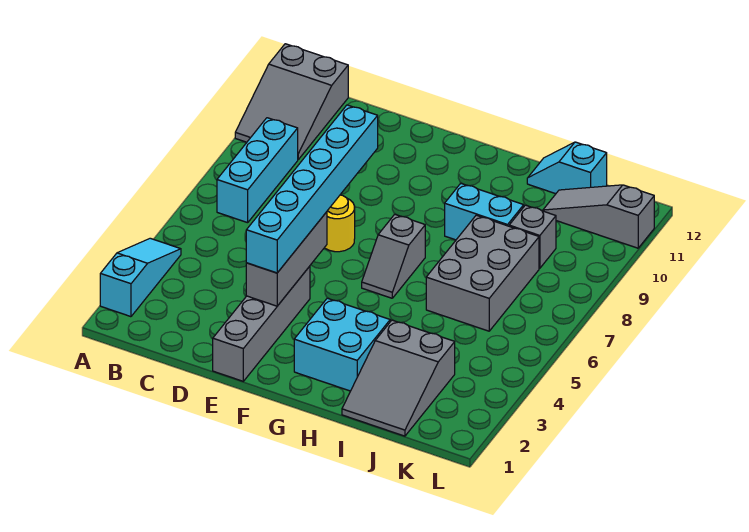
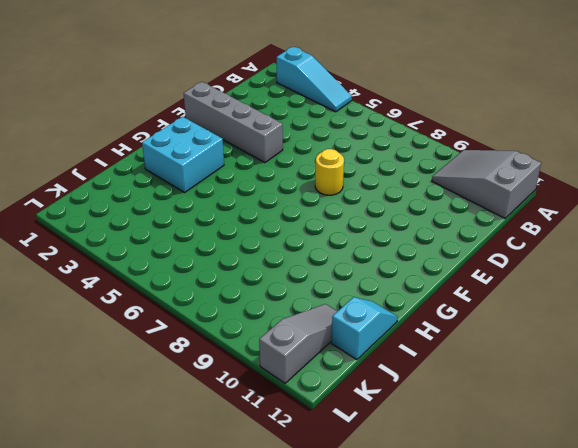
none -> cyan brick B7:B9 level 1
none -> grey slope G6:G7 level 1 top 7
none -> cyan brick H9:I9 level 1

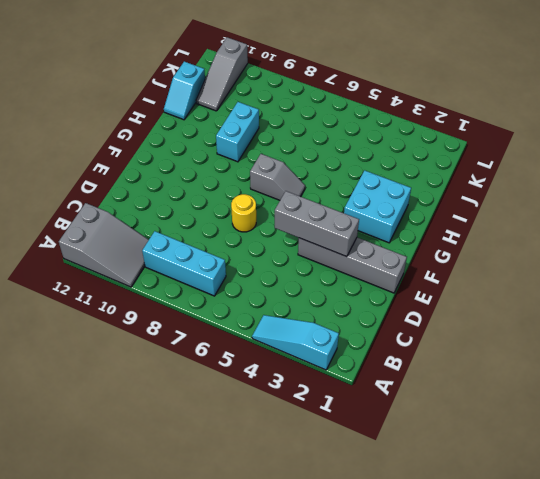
none -> grey slope I1:J3 level 1 top 3
none -> grey brick I6:J8 level 1
none -> grey brick J9 level 1

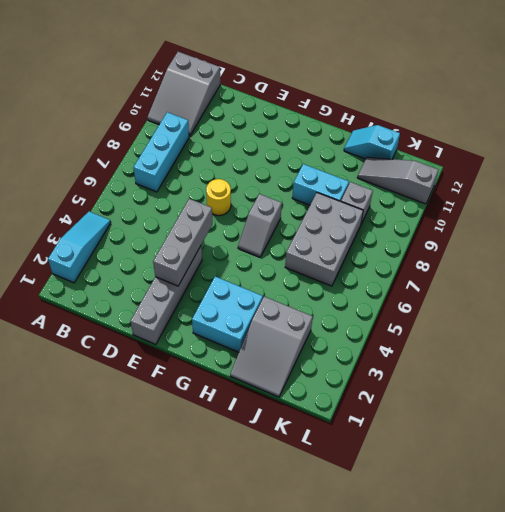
none -> cyan brick E3:E8 level 3

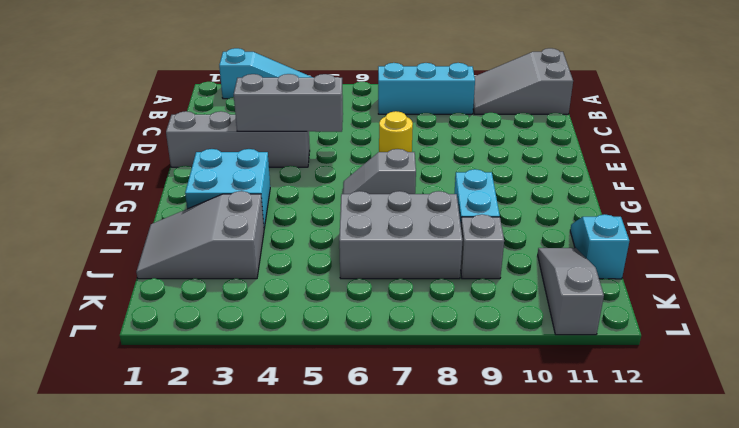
none -> cyan brick E3:E8 level 3

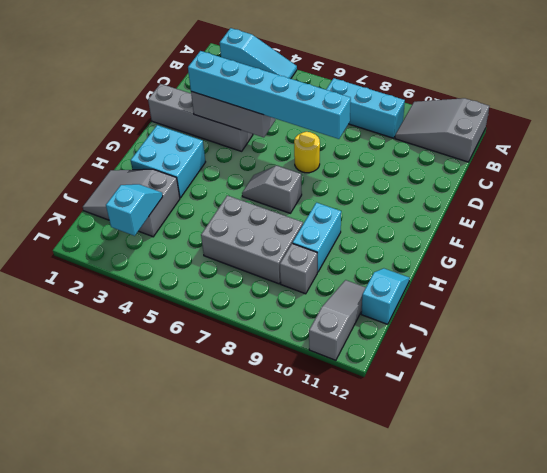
cyan slope J3:K3 level 2 top K -> none

